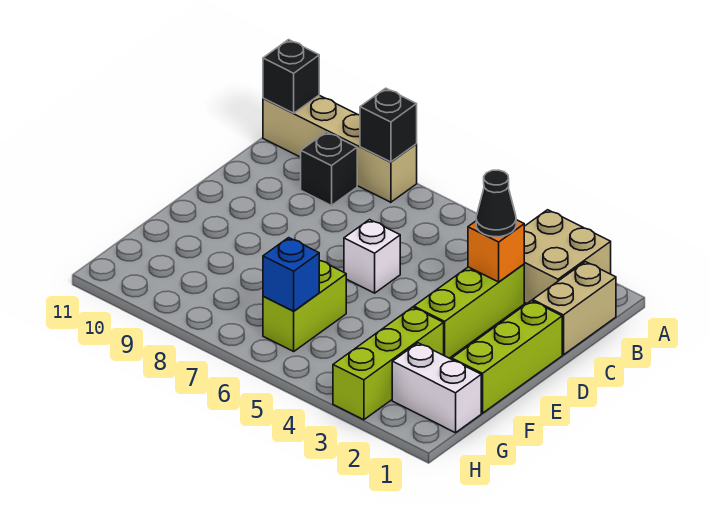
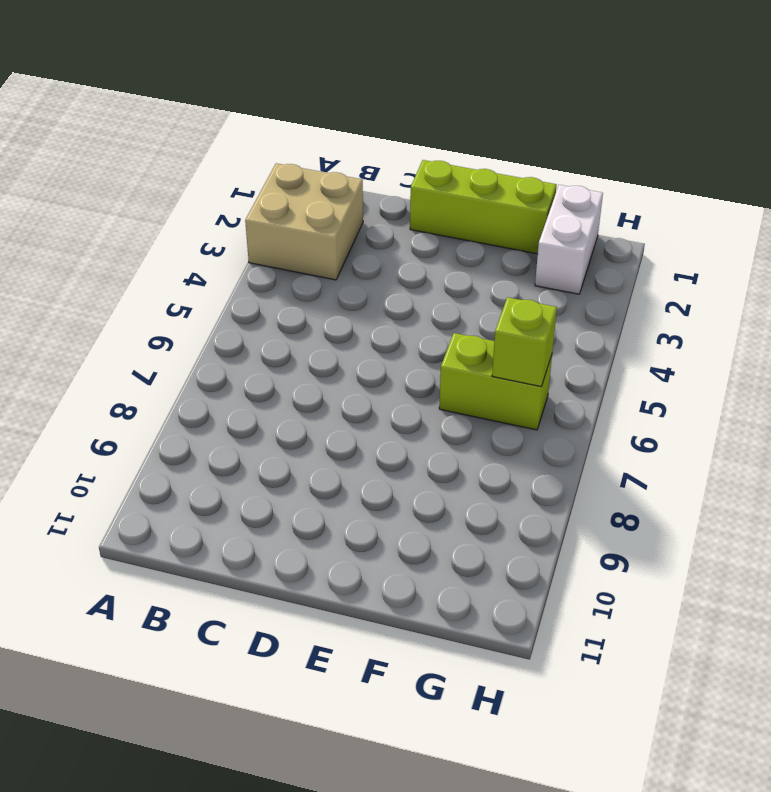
lime brick G6 level 2 -> blue brick G6 level 2
none -> tan brick A8:A11 level 1
none -> tan brick B1:C1 level 1
none -> black brick B9 level 1

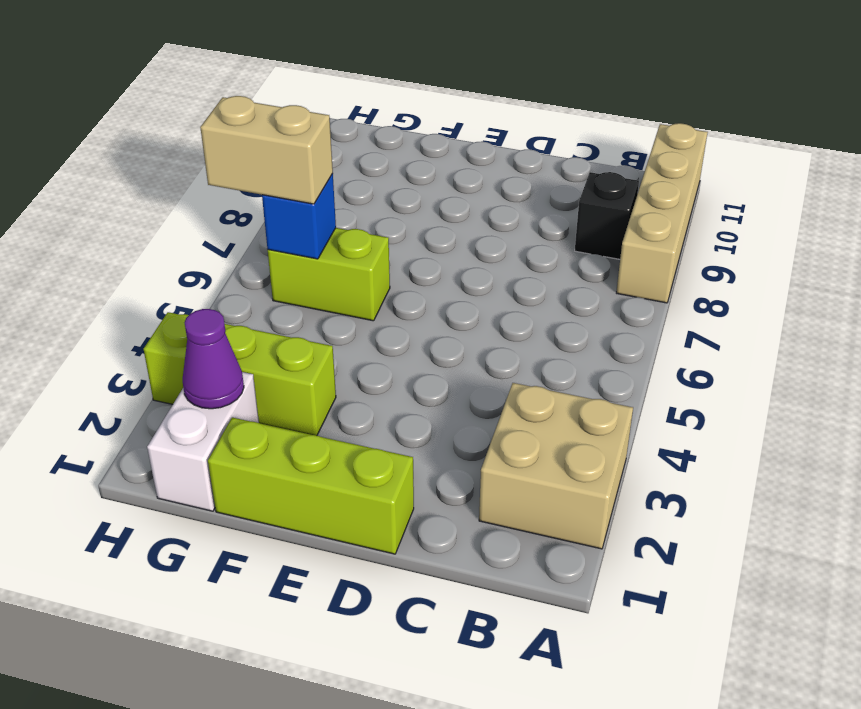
purple cone G2 level 2 -> none
tan brick G6:H6 level 3 -> tan brick B1:C1 level 1
none -> lime brick C3:E3 level 1
none -> white brick D6 level 1
none -> black brick A8 level 2

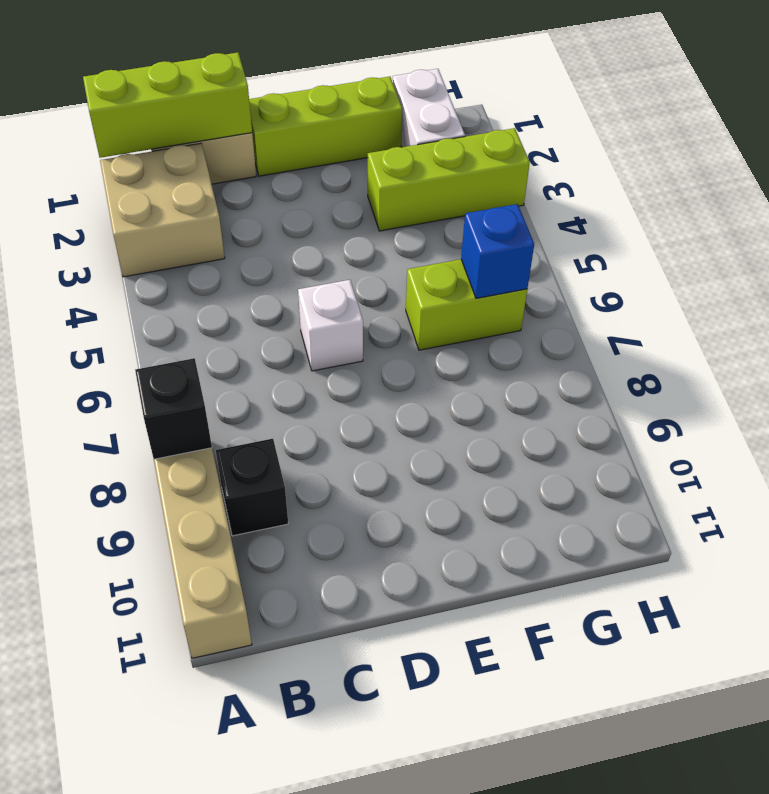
lime brick A1:C1 level 2 -> lime brick C3:E3 level 1
none -> black brick A11 level 2
none -> orange brick C3 level 2
none -> black cone C3 level 3

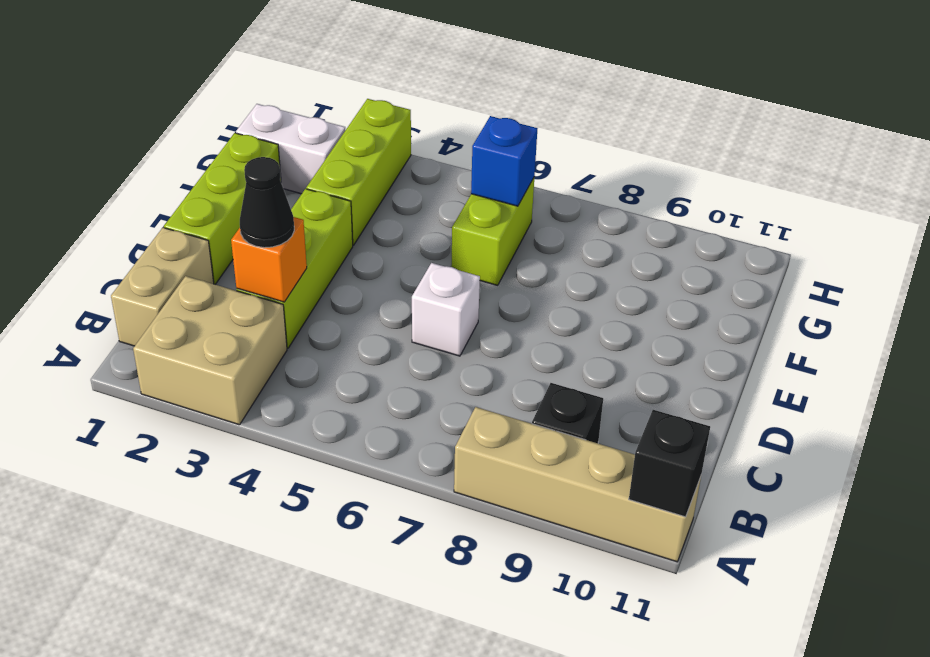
none -> black brick A8 level 2

